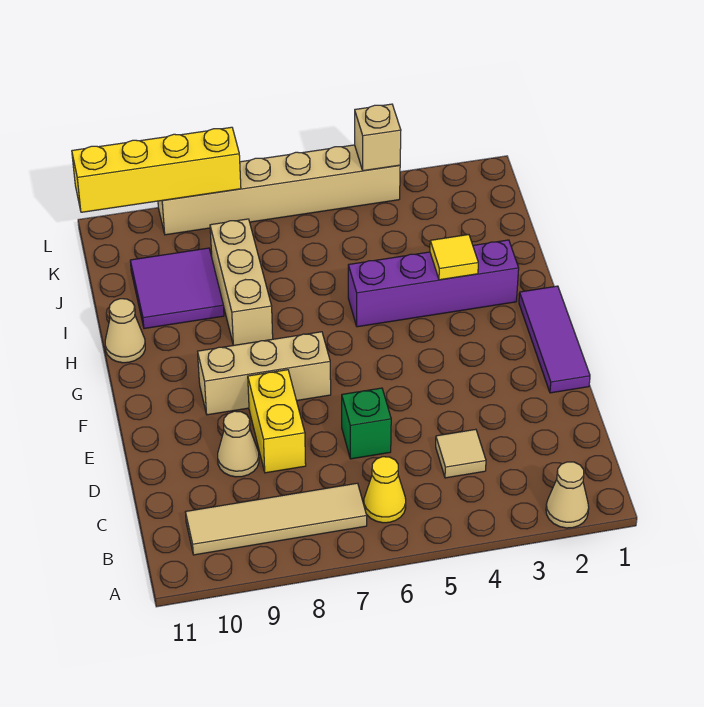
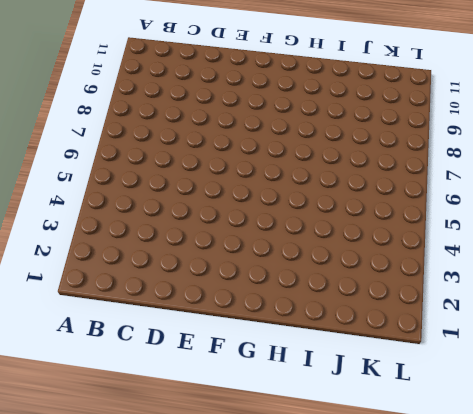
none -> tan cone A2 level 1
none -> yellow cone B6 level 1
none -> tan tile B7:B10 level 1

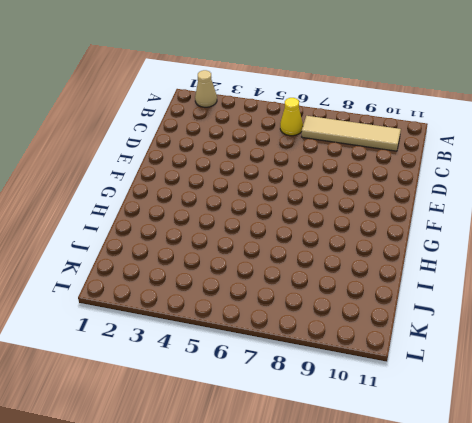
none -> tan tile C4 level 1
none -> green brick D6 level 1
none -> yellow brick D8:E8 level 1

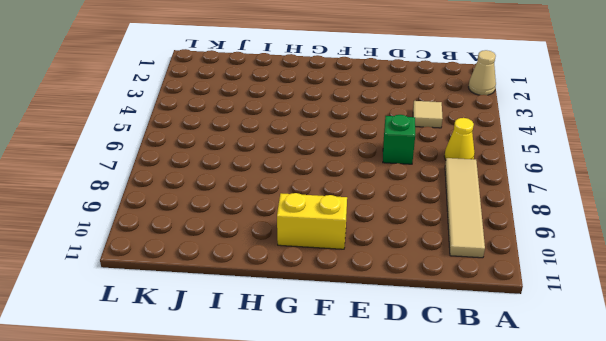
yellow brick F10:G10 level 1 -> yellow brick D8:E8 level 1
none -> tan cone D9 level 1
none -> purple tile E1:G1 level 1
none -> tan brick F7:F9 level 1

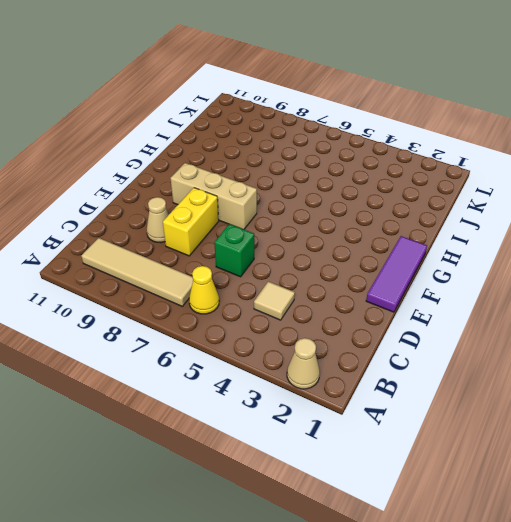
none -> purple brick H2:H5 level 1
none -> tan brick H8:J8 level 1
none -> tan cone H11 level 1

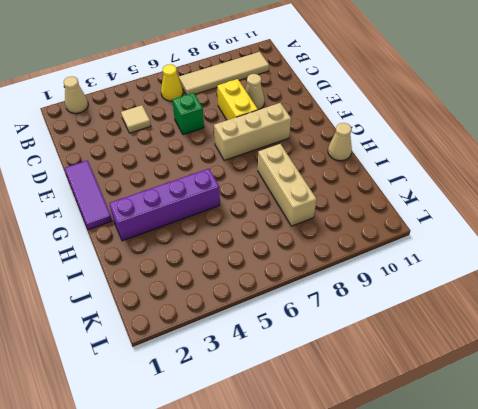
none -> purple tile I9:J10 level 1
none -> tan brick L4:L9 level 1
none -> yellow tile H3 level 2

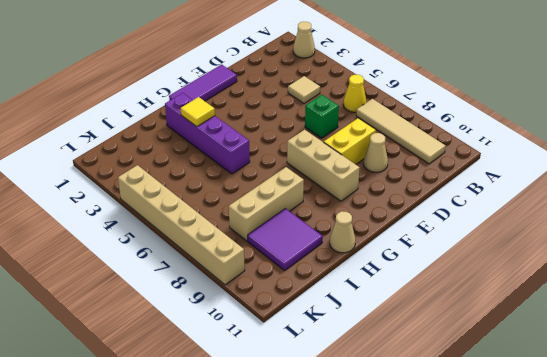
none -> tan brick L4 level 2
none -> yellow brick L8:L11 level 2

